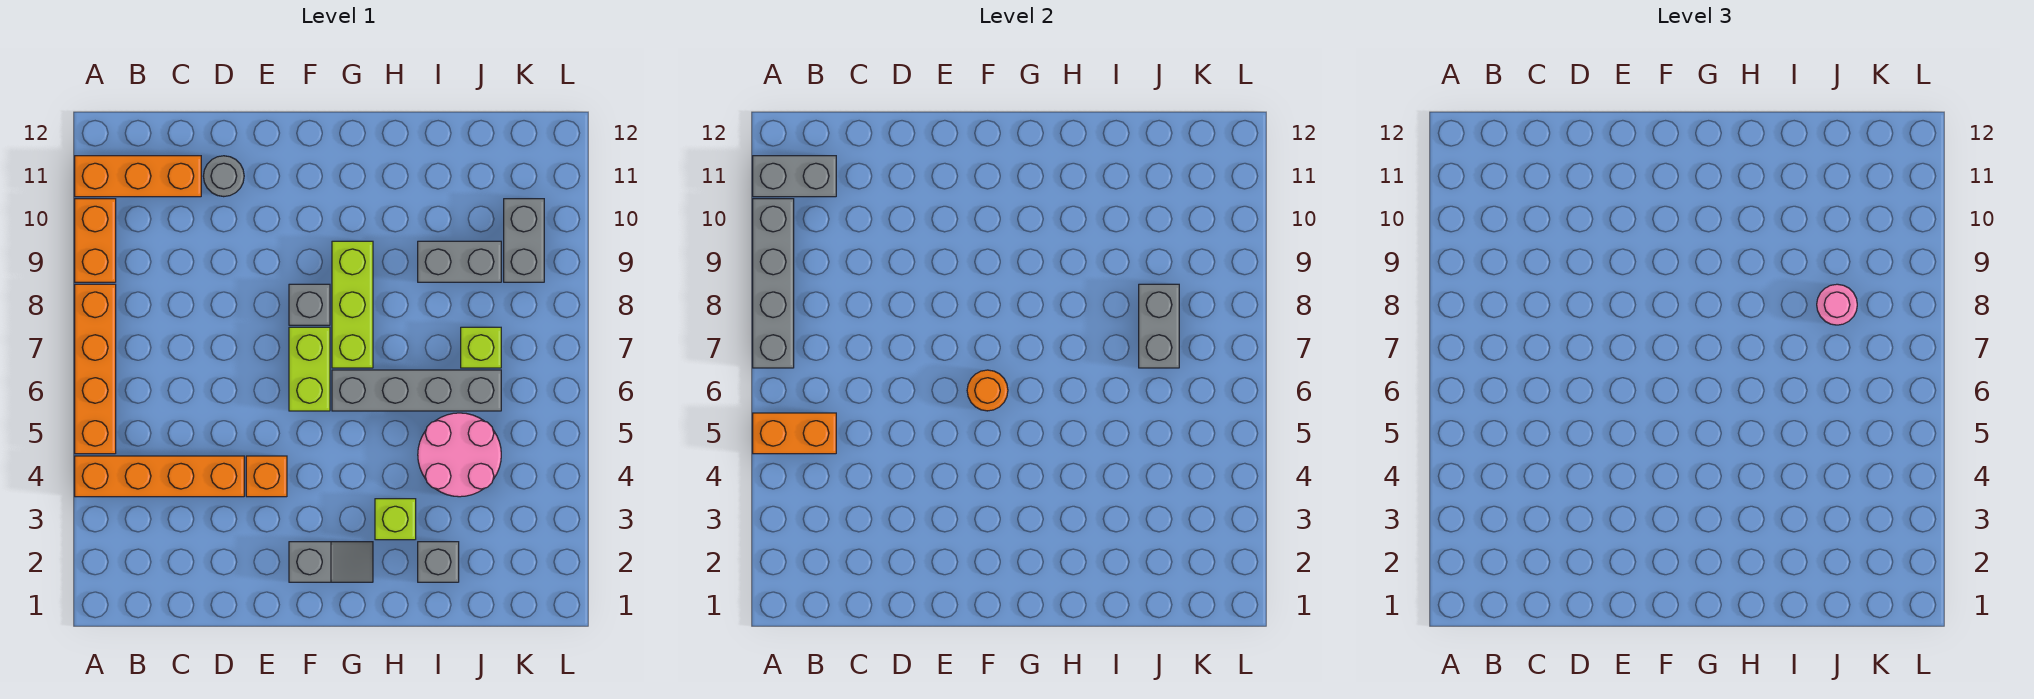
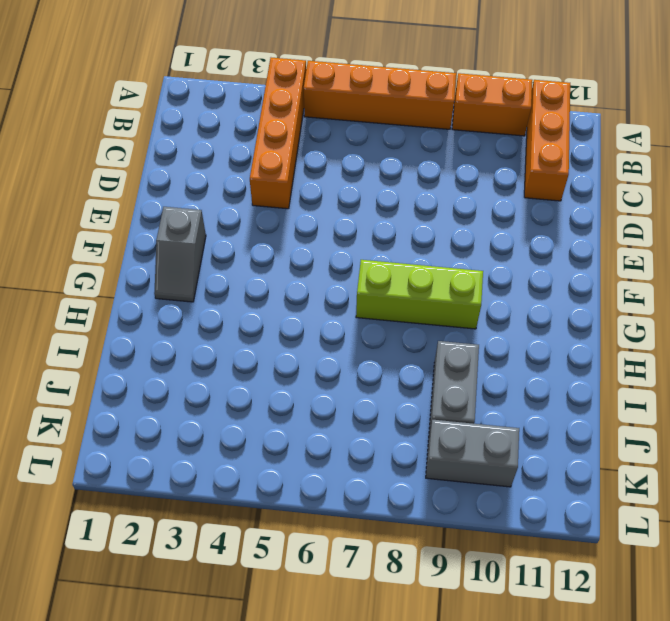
none -> grey round brick D11 level 1
none -> orange brick E4 level 1
none -> lime brick F6:F7 level 1

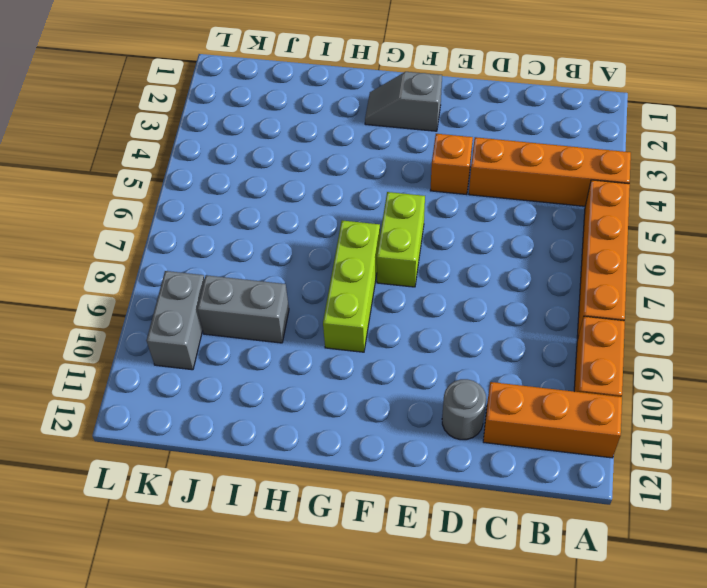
none -> grey brick F8 level 1
none -> grey brick G6:J6 level 1
none -> lime brick H3 level 1

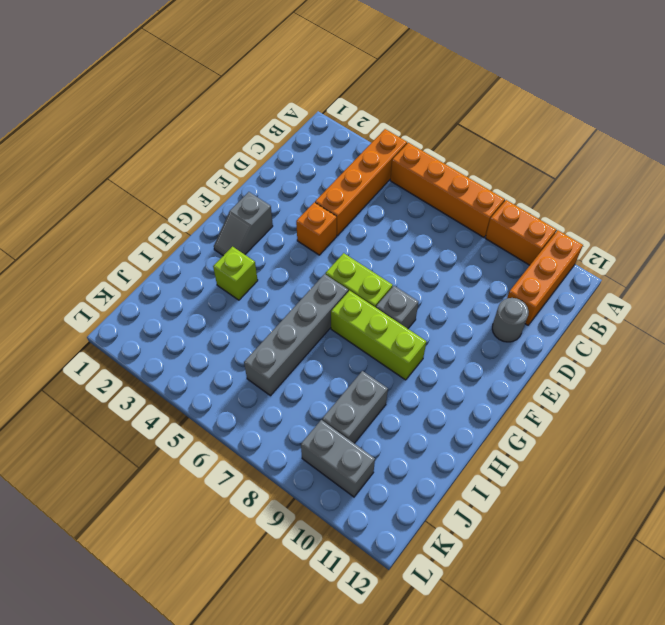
none -> grey brick I2 level 1
none -> pink round brick I4:J5 level 1
none -> lime brick J7 level 1

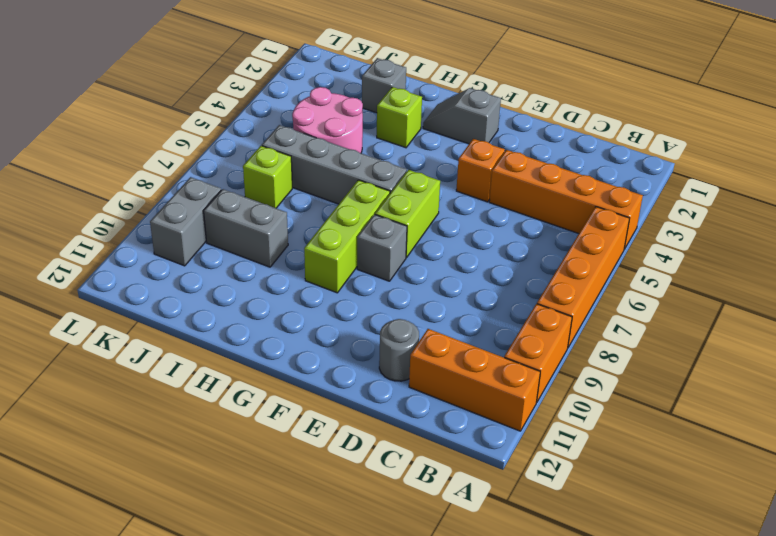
none -> orange brick A5:B5 level 2
none -> grey brick A7:A10 level 2
none -> grey brick A11:B11 level 2

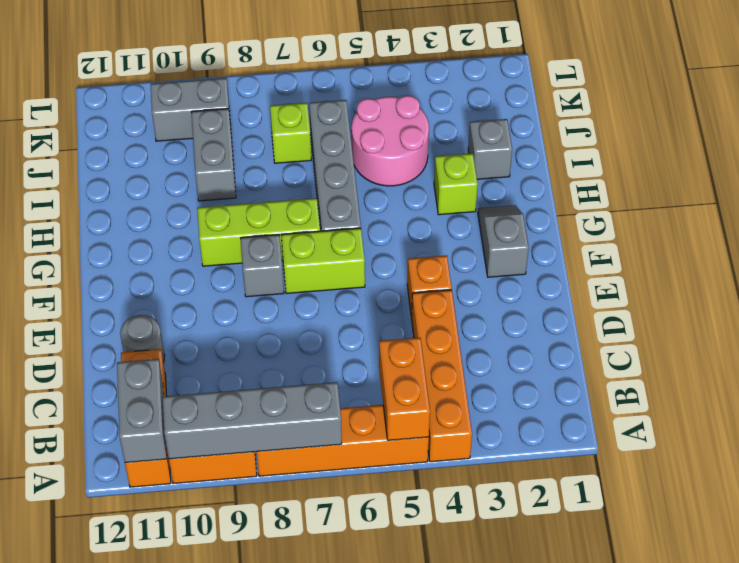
none -> orange round brick F6 level 2
none -> grey brick J7:J8 level 2
none -> pink round brick J8 level 3

